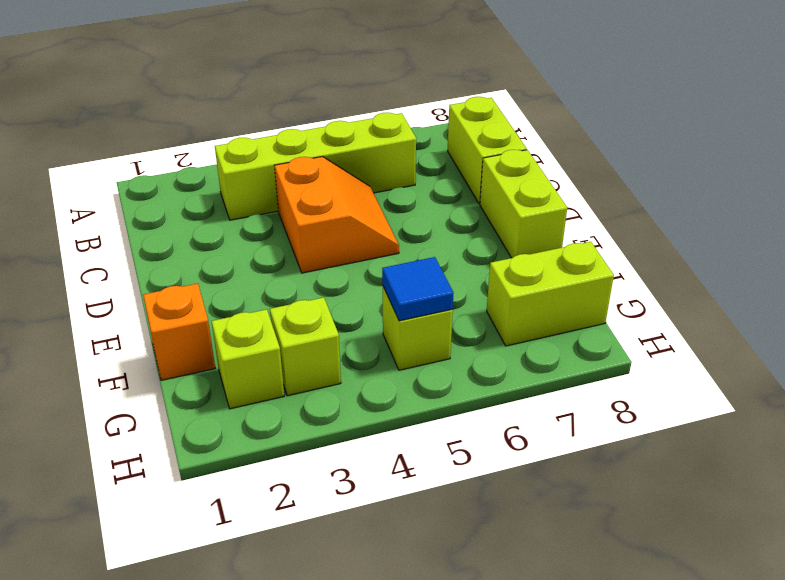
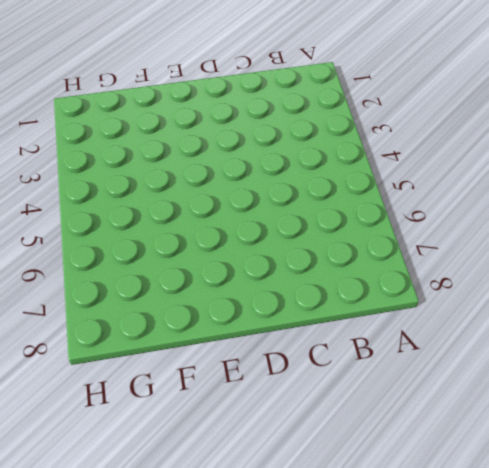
none -> lime brick B3:B6 level 1
none -> lime brick B8:C8 level 1

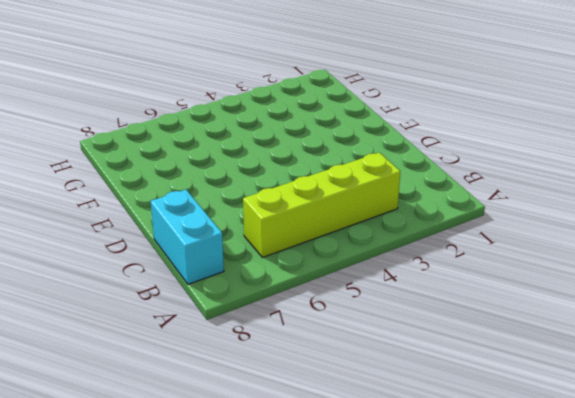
cyan brick B8:C8 level 1 -> lime brick B8:C8 level 1
none -> orange slope C4:D5 level 1 top 4
none -> lime brick D8:E8 level 1

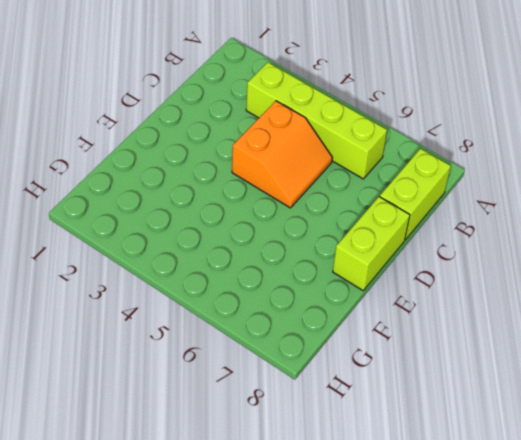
none -> orange brick F1 level 1
none -> lime brick G2 level 1

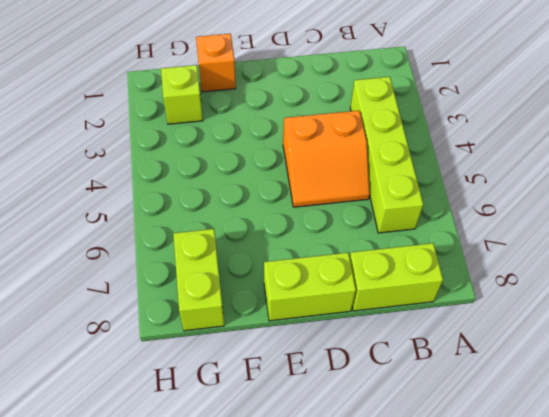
none -> lime brick G3 level 1
none -> lime brick G5 level 1

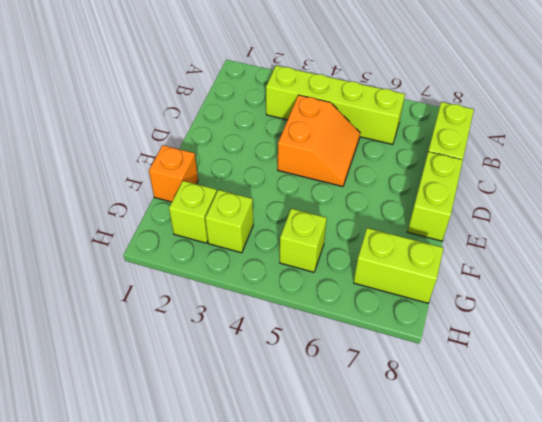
none -> blue tile G5 level 2

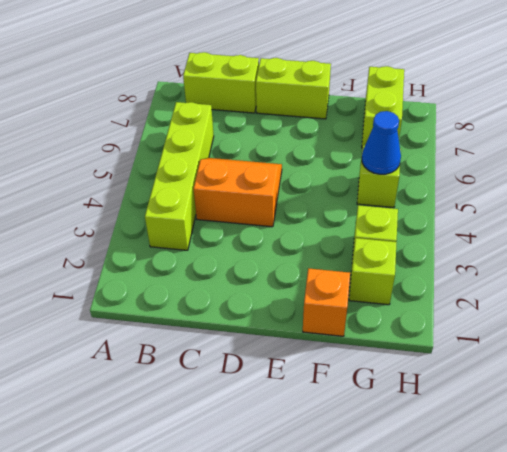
blue cone G5 level 2 -> blue tile G5 level 2

